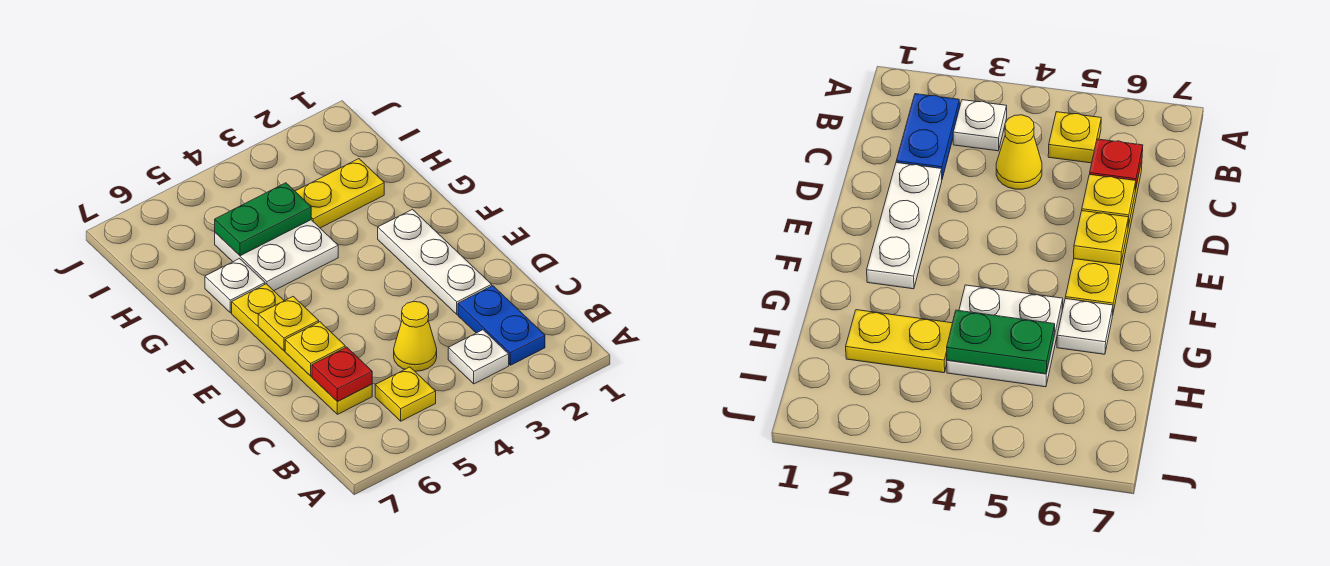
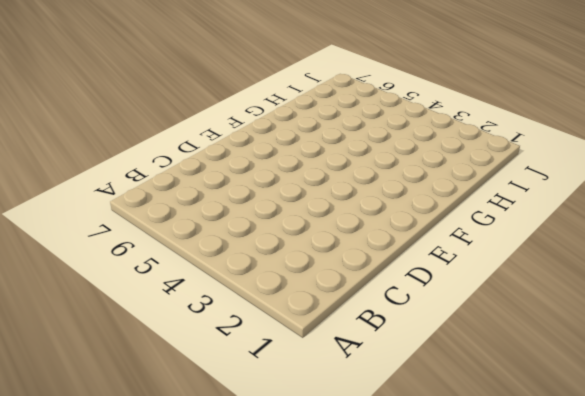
none -> blue plate B2:C2 level 1
none -> white plate B3 level 1
none -> yellow plate B5 level 1

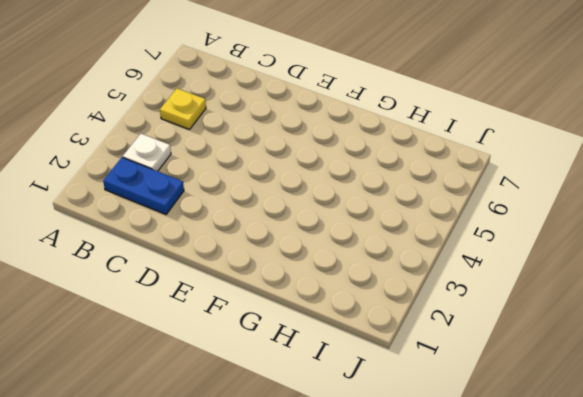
none -> yellow cone C4 level 1
none -> yellow plate C6:F6 level 1
none -> white plate D2:F2 level 1

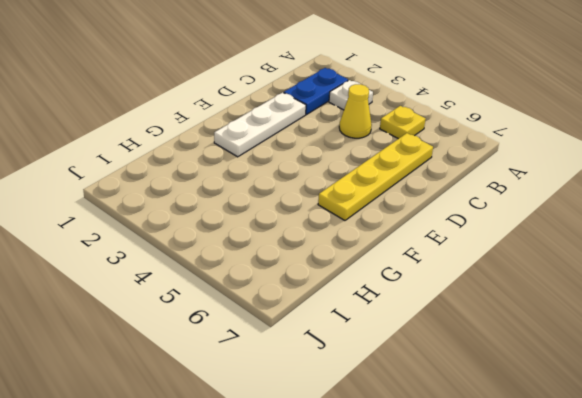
none -> white plate G4:H5 level 1
none -> white plate G6 level 1
none -> yellow plate H2:H3 level 1

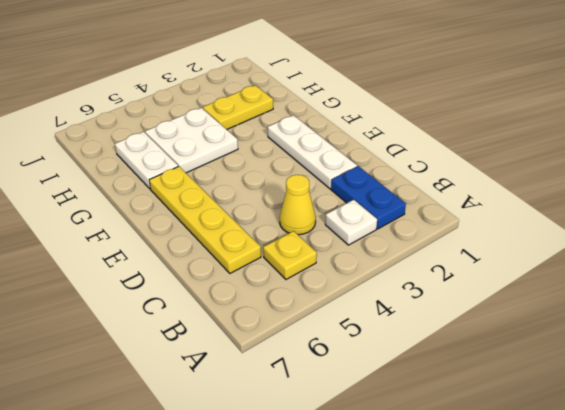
white plate G6:H6 level 1 -> white plate G6 level 1
none -> red plate C6 level 2
none -> yellow plate D6 level 2
none -> yellow plate E6 level 2

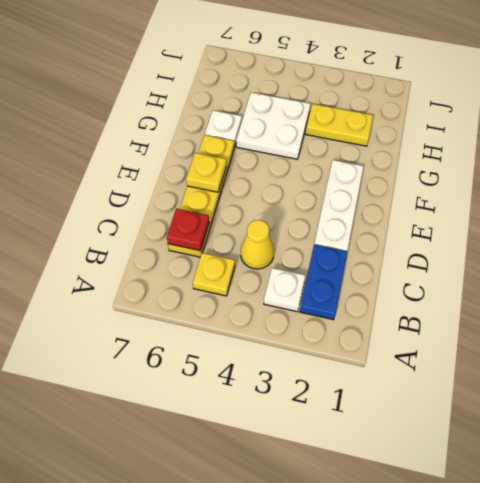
none -> yellow plate D6 level 2
none -> green plate H4:H5 level 2

